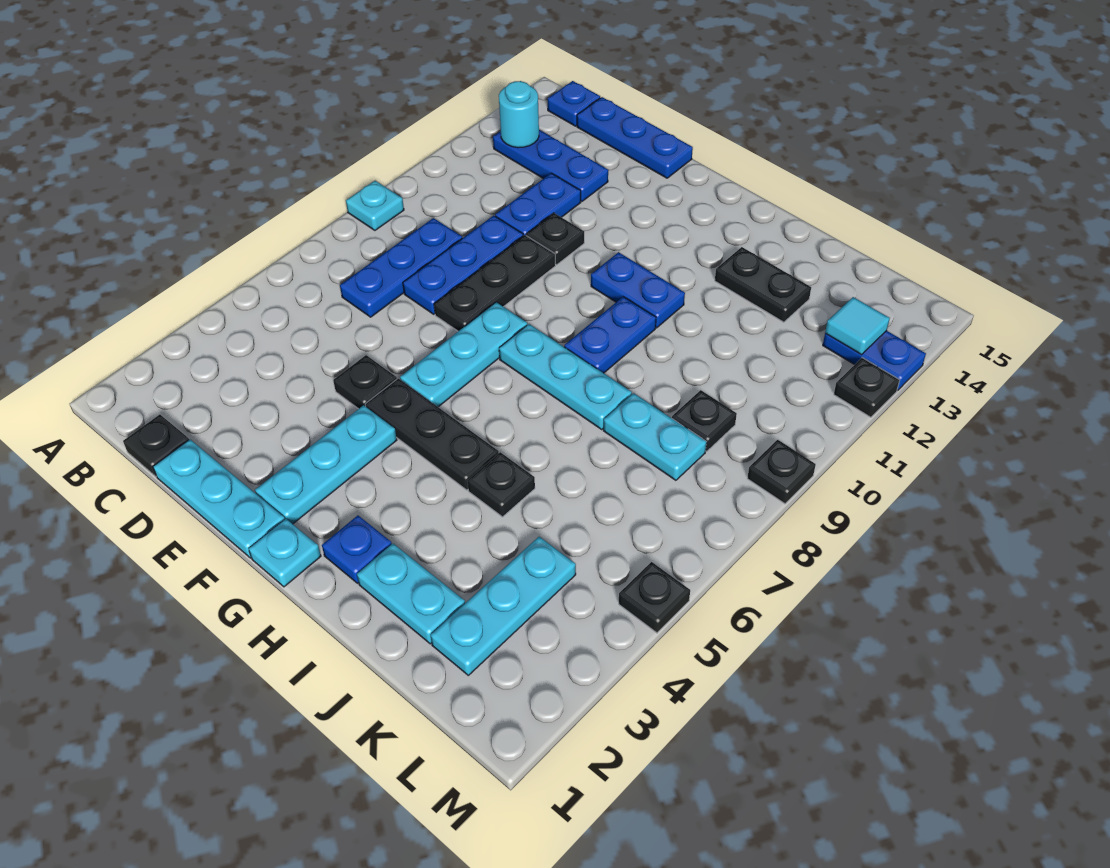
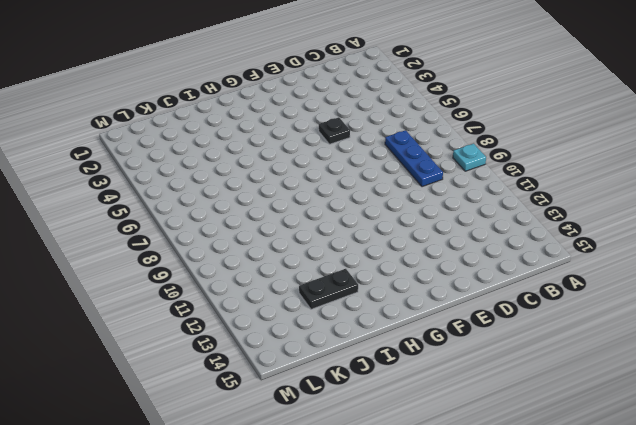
none -> blue plate B13:D13 level 1
none -> blue plate B15 level 1
none -> black plate C1 level 1
none -> blue plate C15:E15 level 1

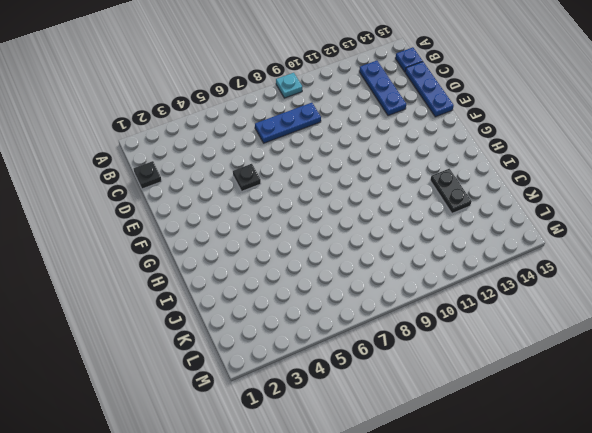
none -> cyan plate D1:F1 level 1
none -> blue plate D8:D10 level 1
none -> blue plate D11:D12 level 1
none -> black plate E8:E10 level 1

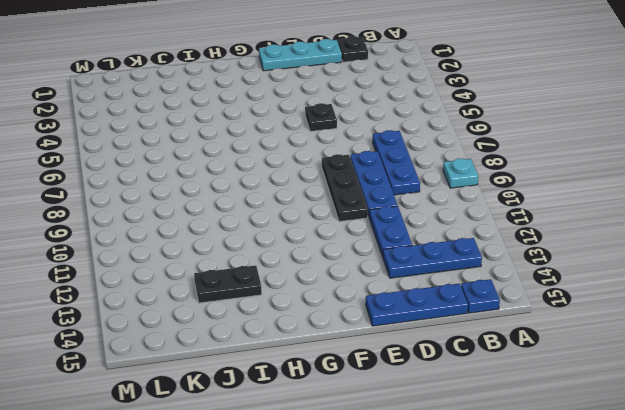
none -> black plate E11 level 1
none -> cyan plate F2:F4 level 1
none -> black plate F5:H5 level 1
none -> cyan plate F6:F8 level 1

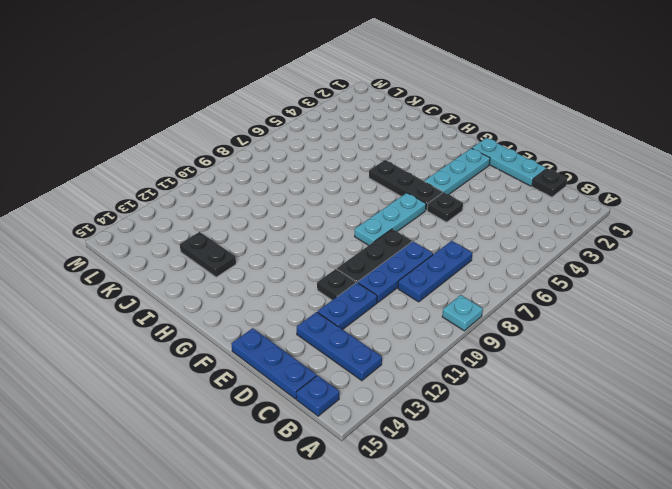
none -> cyan plate G1 level 1
none -> cyan plate G8:I8 level 1
none -> blue plate G11:H11 level 1
none -> blue plate H2 level 1

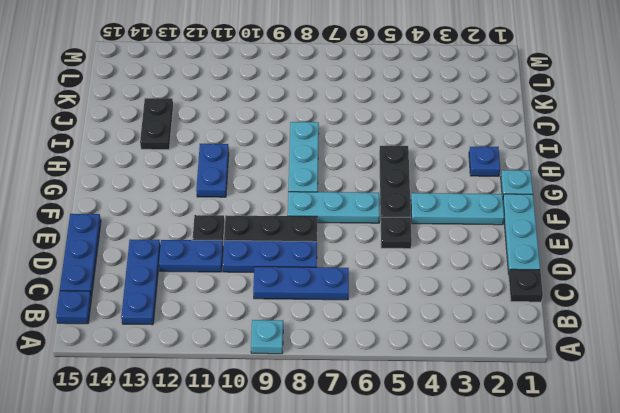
none -> blue plate H9:H10 level 1
none -> cyan plate I2:J2 level 1
none -> black plate I5 level 1
none -> cyan plate J8:K8 level 1

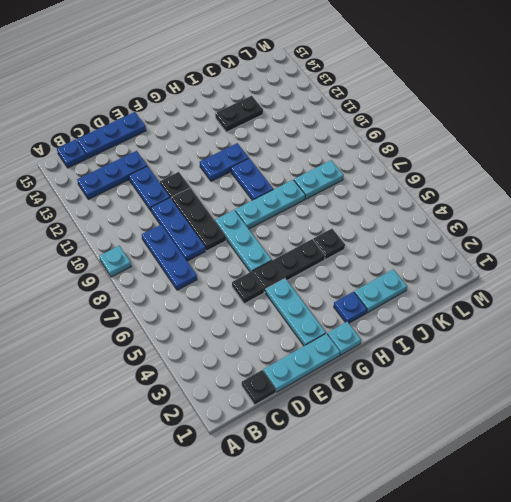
none -> cyan plate K2:K4 level 1
none -> black plate K9 level 1
none -> blue plate L13:M13 level 1
none -> black plate M5 level 1

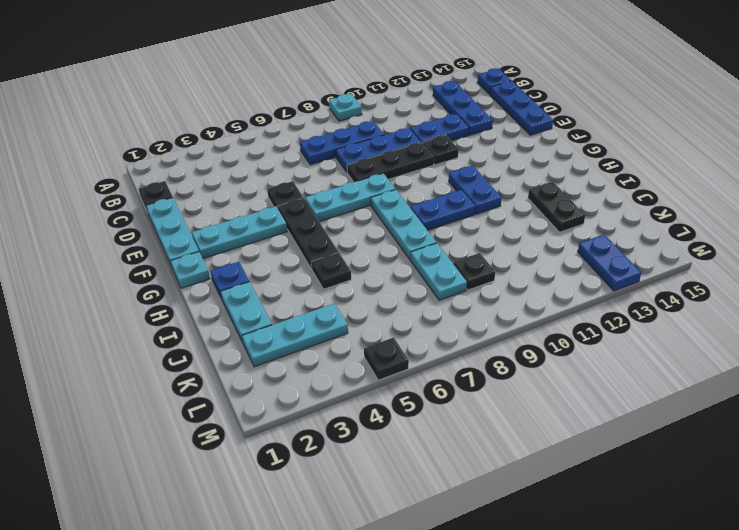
none -> black plate M9 level 1
none -> black plate M12 level 1
none -> cyan round brick B13 level 2
none -> cyan tile L13 level 2

